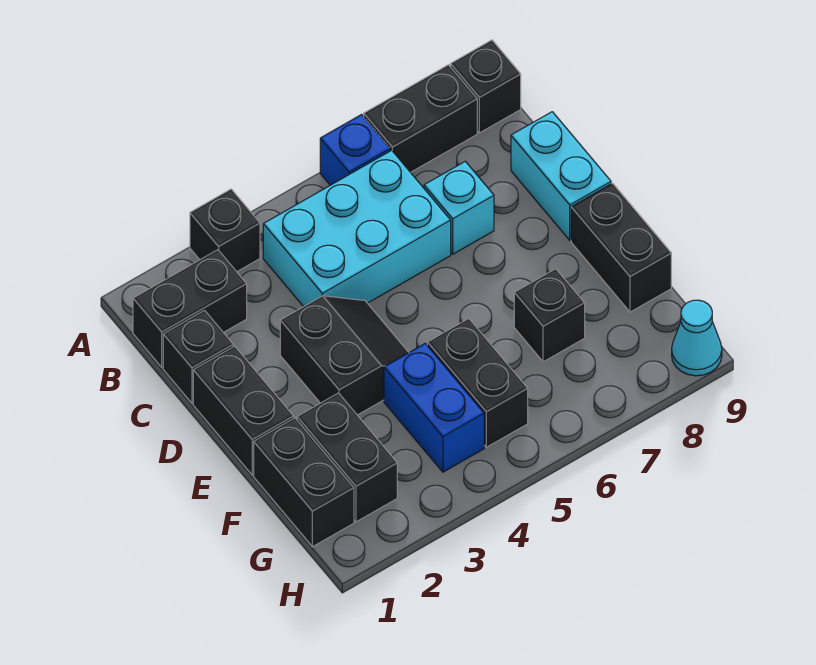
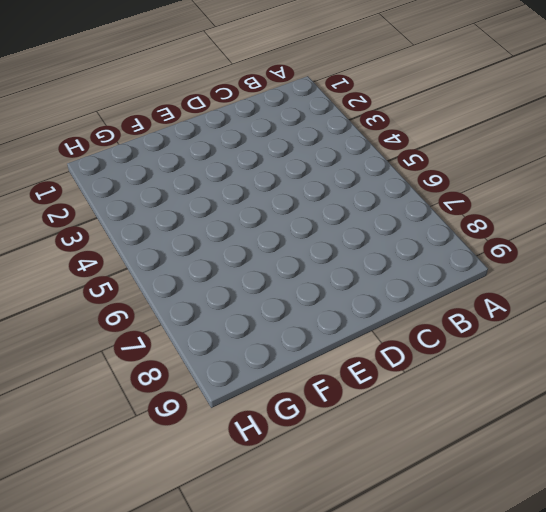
none -> black brick A3 level 1
none -> blue brick A6 level 1
none -> black brick A7:A8 level 1

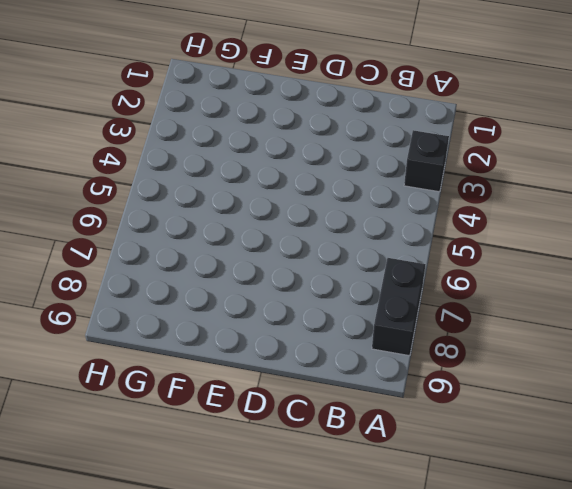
none -> blue brick A6 level 1
none -> black brick A9 level 1
none -> black brick B1:B2 level 1

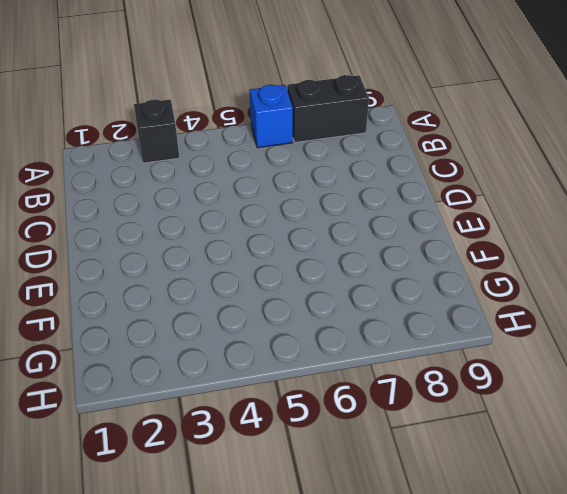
none -> black brick A9 level 1
none -> black brick B1:B2 level 1
none -> cyan brick B4:C6 level 1

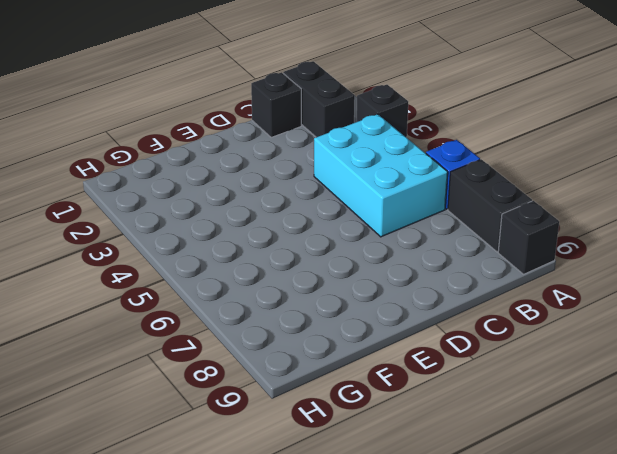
none -> cyan brick C7 level 1
none -> cyan brick C9:D9 level 1
none -> black brick D1:E1 level 1

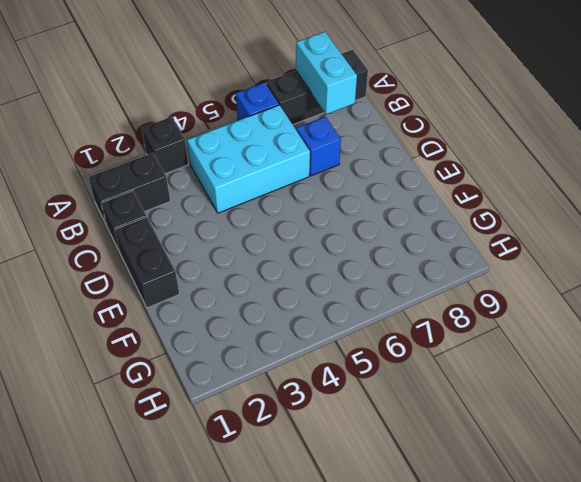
cyan brick A8:B8 level 2 -> cyan brick C9:D9 level 1
blue brick C7 level 1 -> cyan brick C7 level 1
none -> black slope D3:E4 level 1 top 3
none -> black brick E9:F9 level 1
none -> black brick F1:G1 level 1

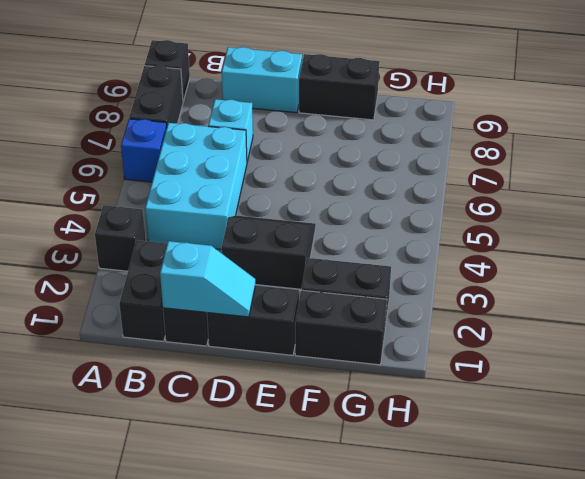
cyan slope C1:D1 level 2 top C -> none
none -> blue brick F4:G4 level 1
none -> black brick F5:G5 level 1
none -> black brick F7 level 1

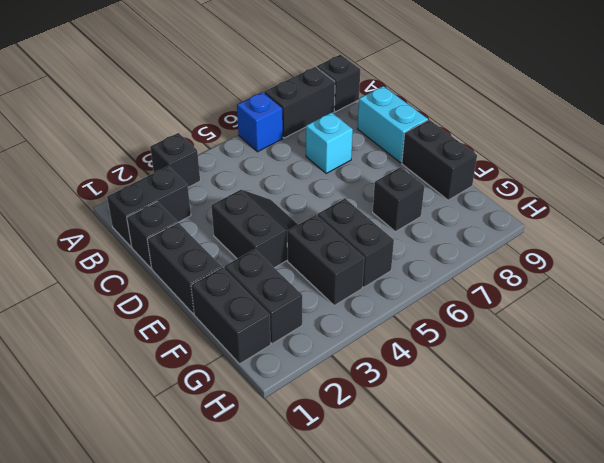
black brick F4:G4 level 1 -> blue brick F4:G4 level 1
none -> cyan brick B4:C6 level 1
none -> cyan cone H9 level 1

